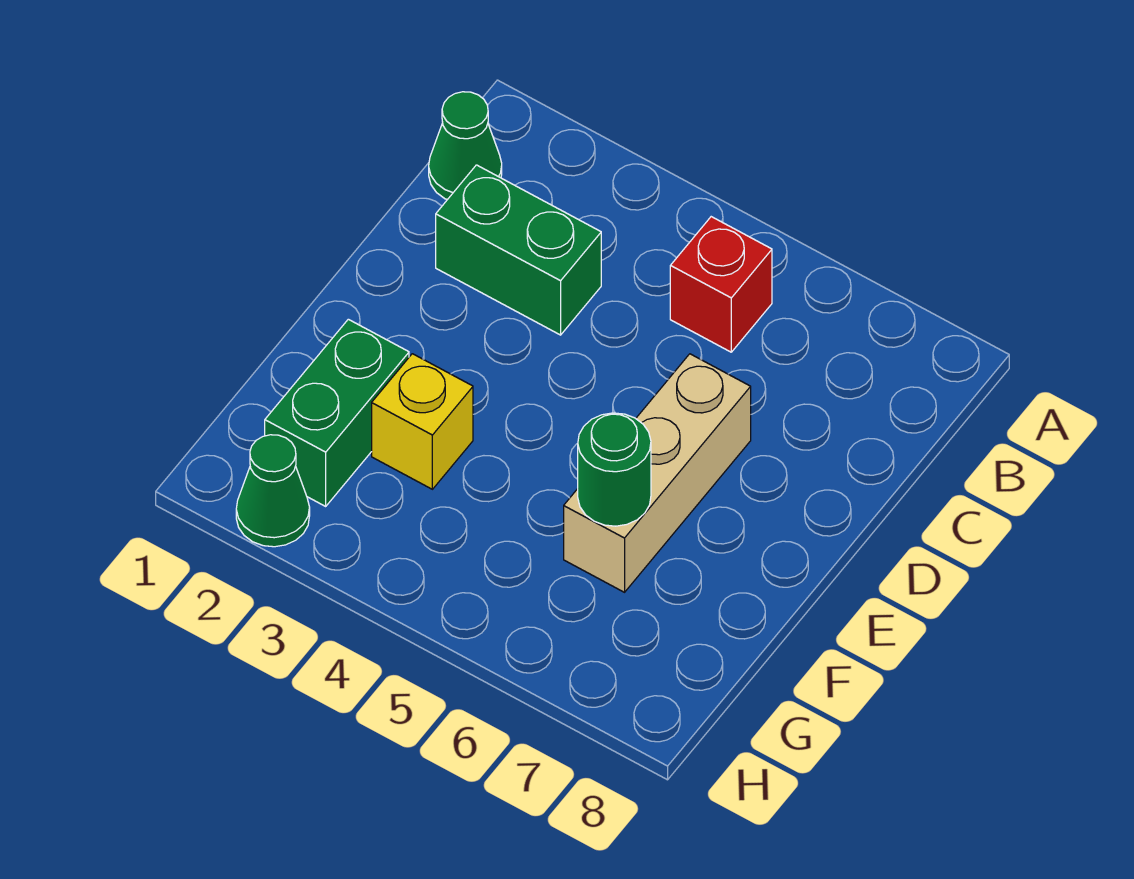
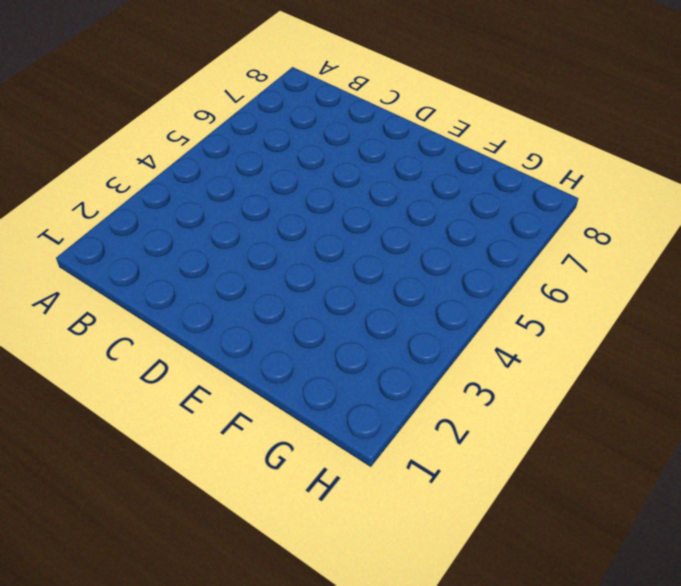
none -> green cone B1 level 1
none -> red brick B5 level 1

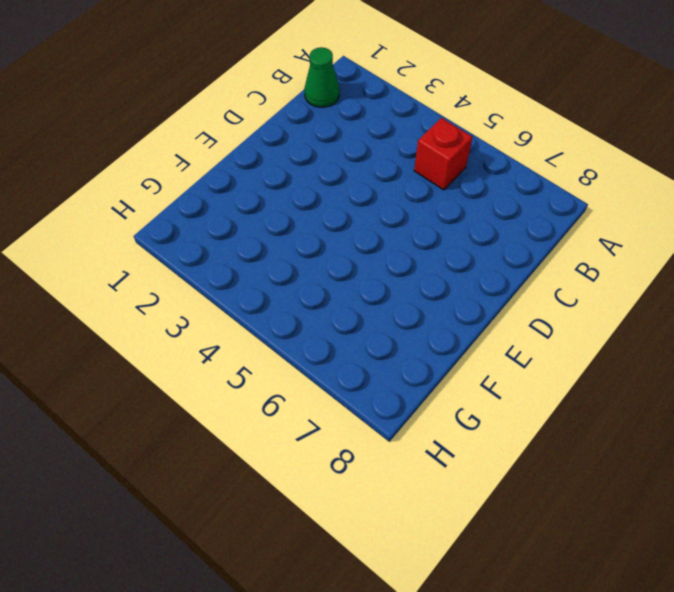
none -> green brick C2:C3 level 1
none -> tan brick D6:F6 level 1

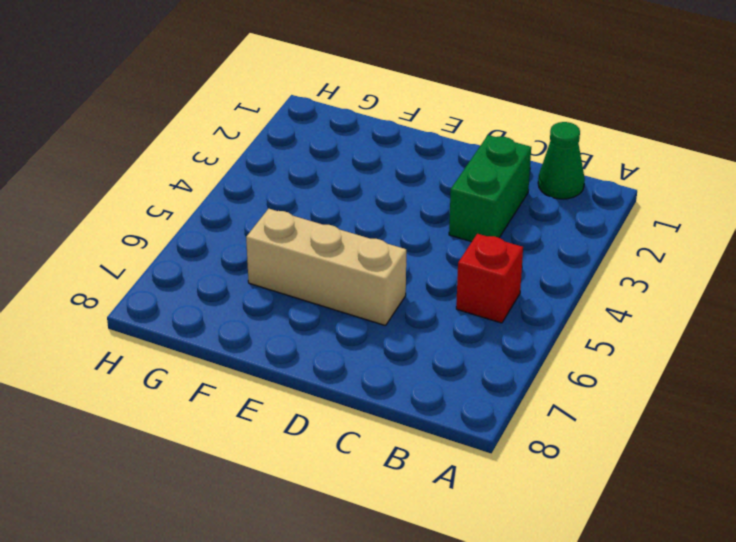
none -> green brick F2:G2 level 1
none -> yellow brick F3 level 1

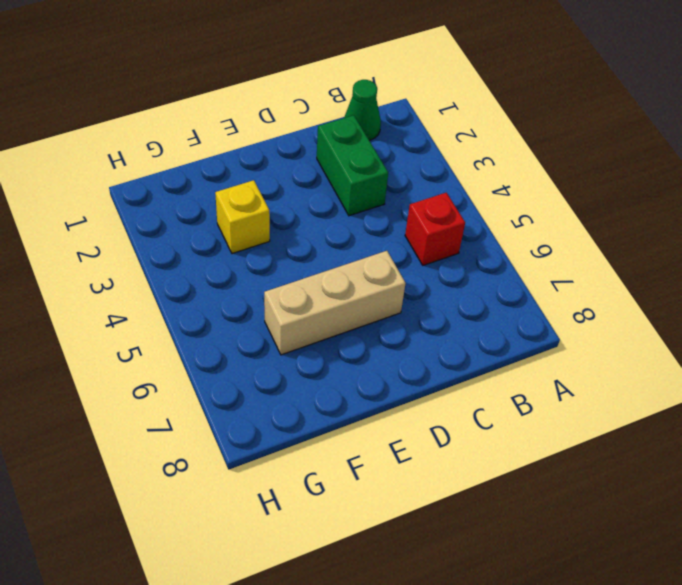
none -> green brick F2:G2 level 1
none -> green cone H2 level 1

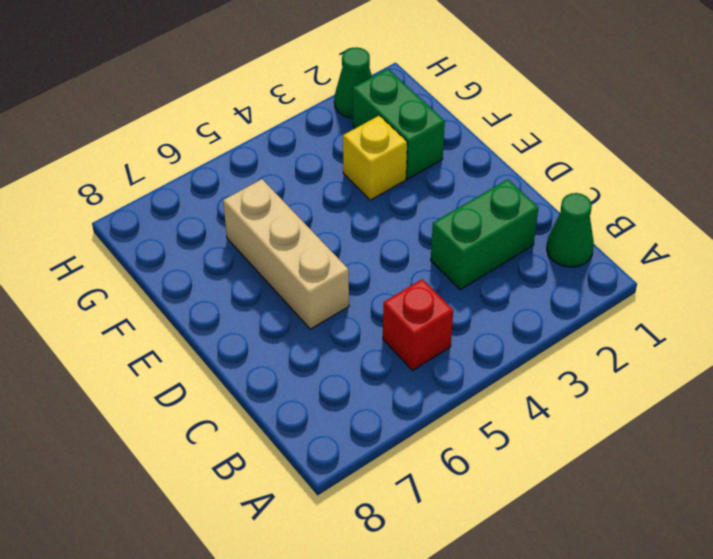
none -> green round brick F6 level 2

